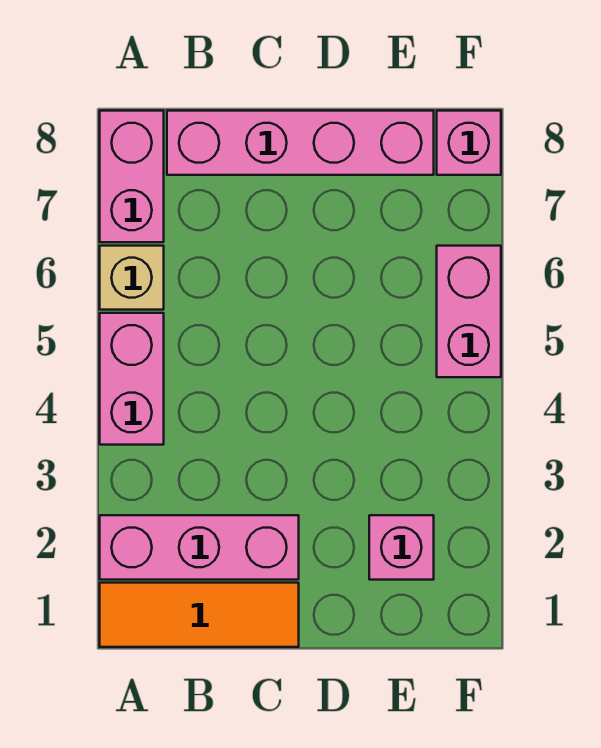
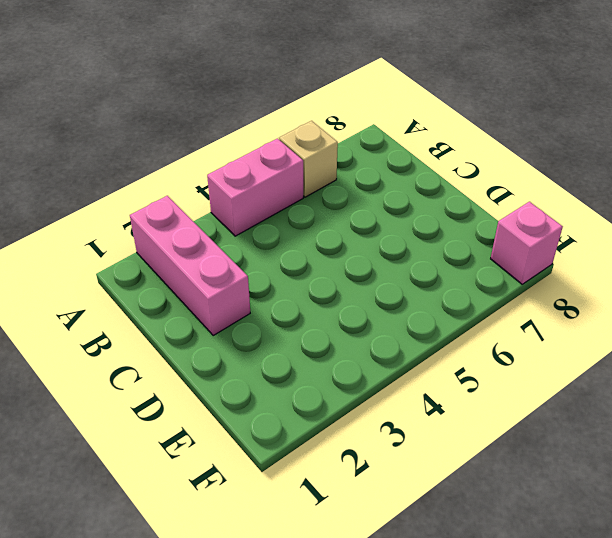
none -> orange tile A1:C1 level 1
none -> pink brick A7:A8 level 1

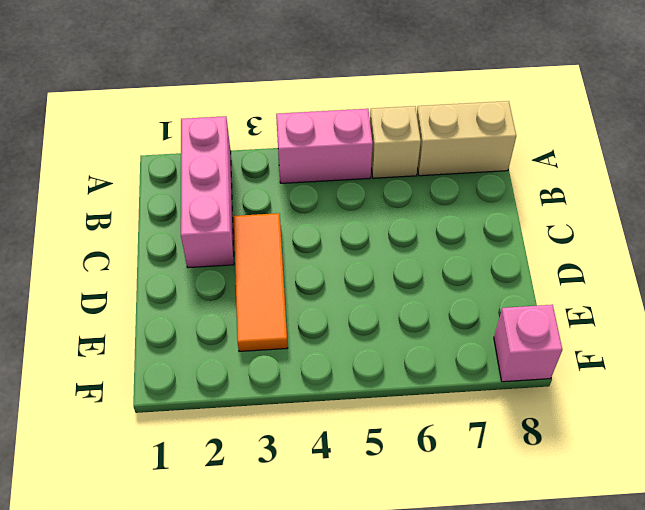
tan brick A7:A8 level 1 -> pink brick A7:A8 level 1
orange tile C3:E3 level 1 -> orange tile A1:C1 level 1
none -> pink brick B8:E8 level 1
none -> pink brick E2 level 1

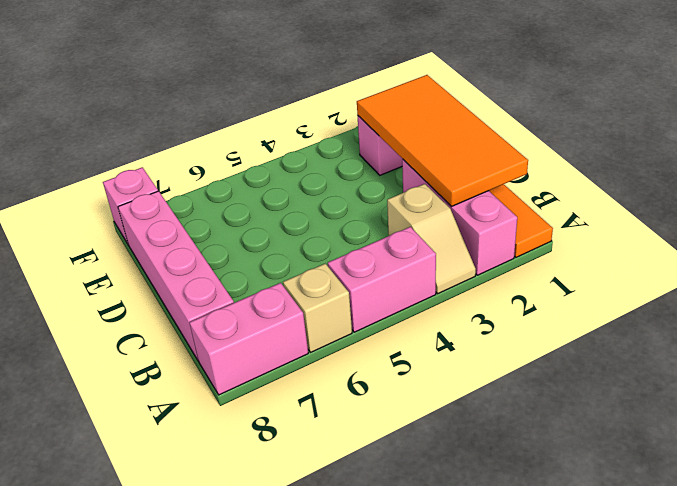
tan slope A3:B3 level 1 top B -> none
orange tile B1:E2 level 2 -> none
none -> pink brick F5:F6 level 1

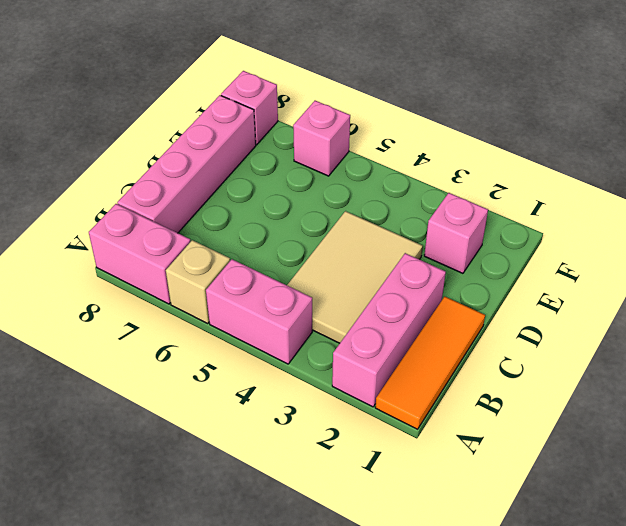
tan tile B3:D4 level 1 -> none
pink brick F6 level 1 -> pink brick F5:F6 level 1

